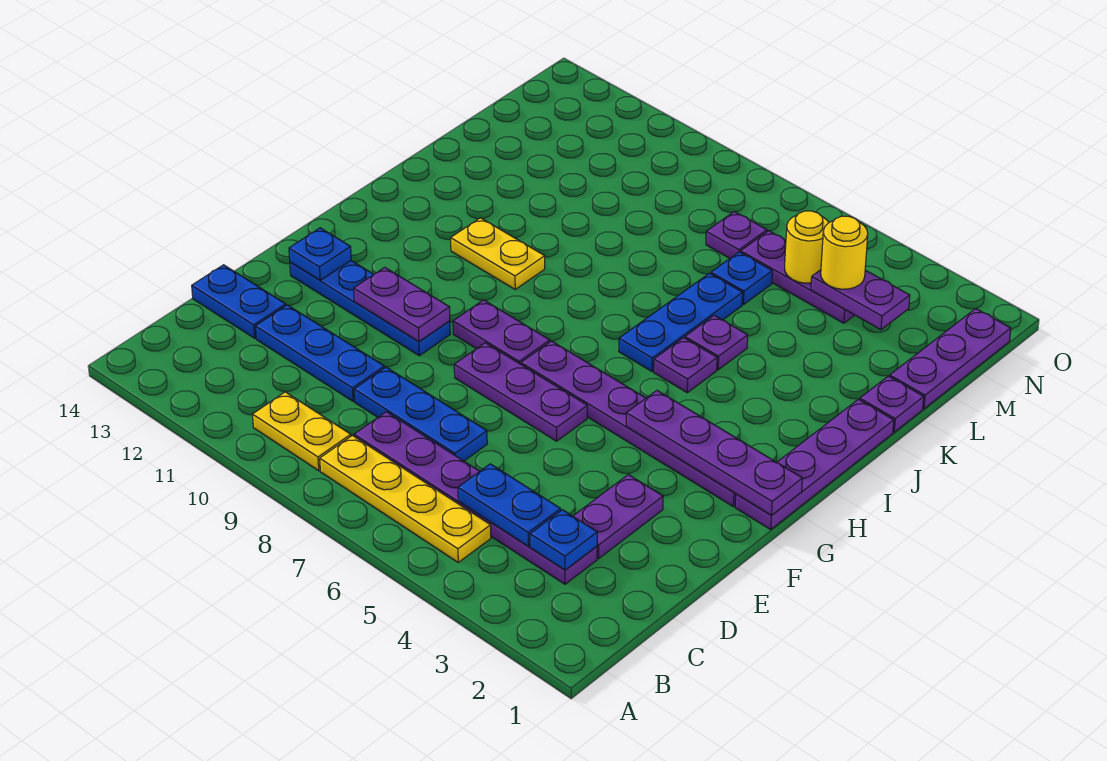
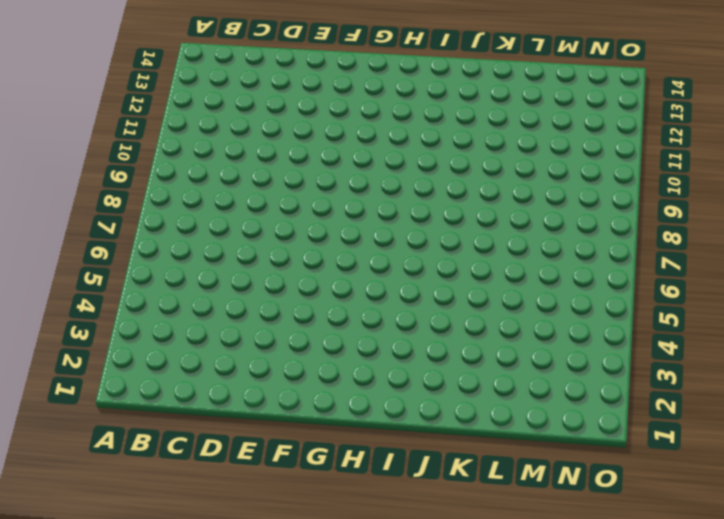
none -> yellow plate B5:B8 level 1
none -> yellow plate B9:B10 level 1
none -> purple plate C3:C8 level 1

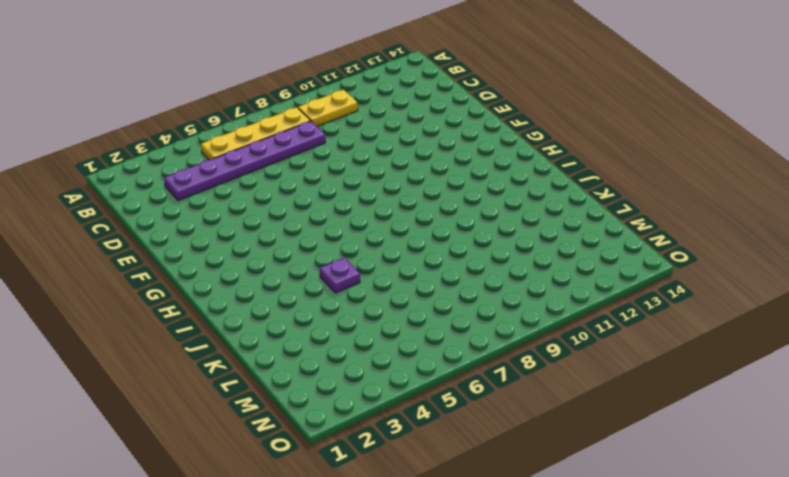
none -> purple plate D3:E3 level 1
none -> blue plate D7:D9 level 1
none -> blue plate D10:D12 level 1

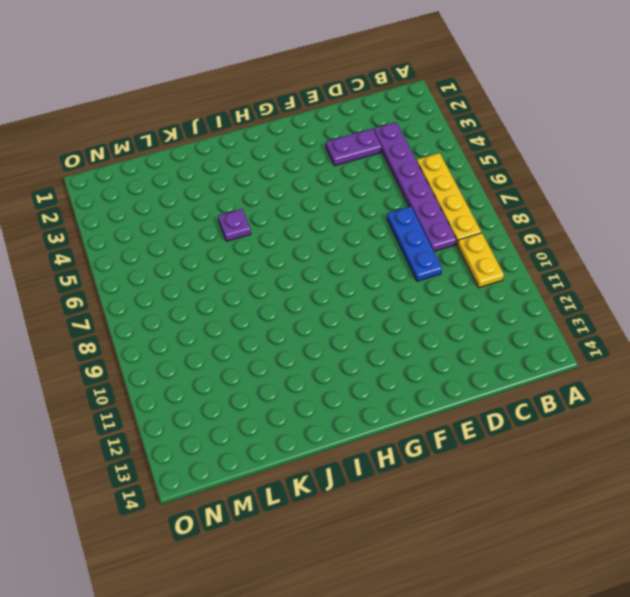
none -> blue plate D10:D12 level 1
none -> blue plate D13:D14 level 1
none -> purple plate F6:F8 level 1

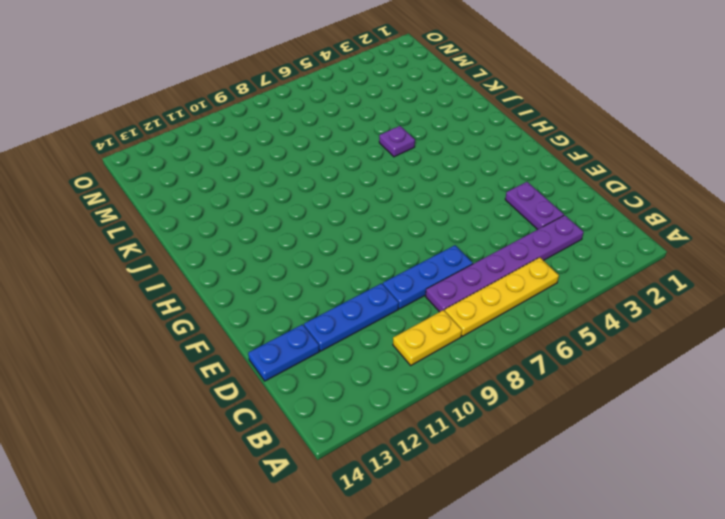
none -> purple plate F6:F8 level 1
none -> blue plate F10:F13 level 1
none -> purple plate G1:J1 level 1

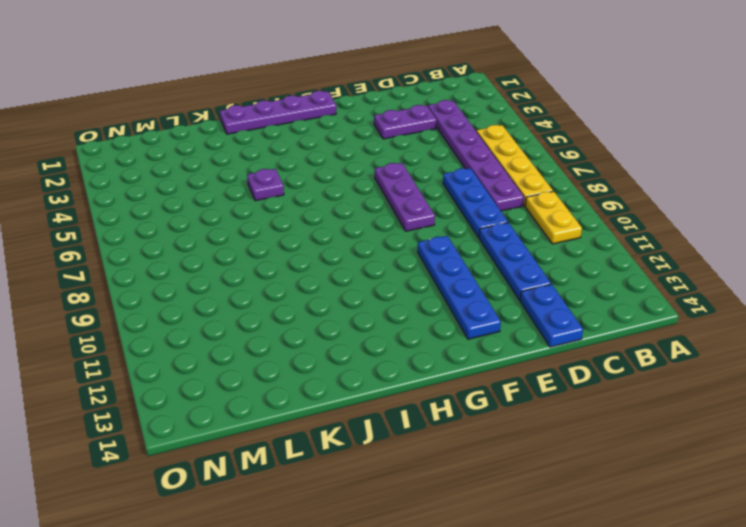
none -> purple plate G2:G7 level 1
none -> purple plate G8:G9 level 1
none -> purple plate I5 level 1

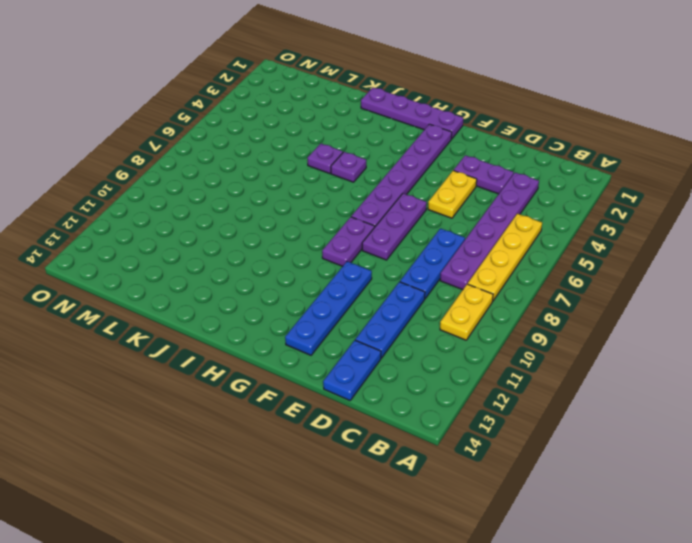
yellow plate E4:E5 level 1 -> yellow plate I10:I11 level 1
none -> blue plate I6:K6 level 1
none -> purple plate K1 level 1
none -> purple plate L1:N1 level 1

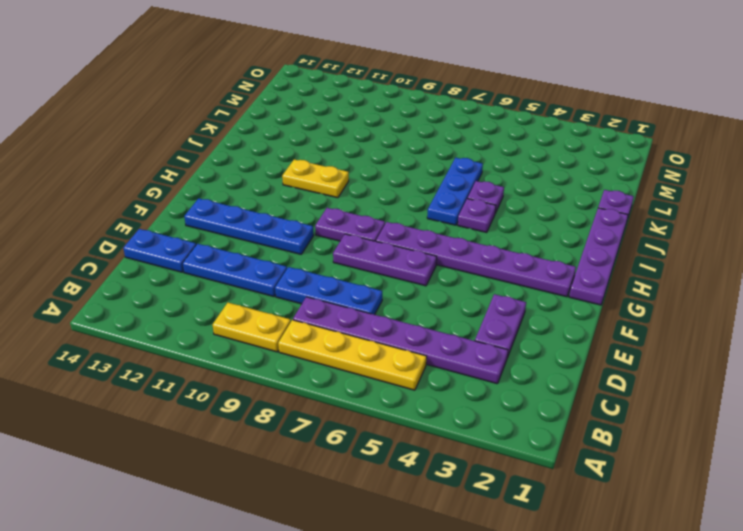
none -> purple plate L1:N1 level 1
none -> blue plate L6 level 1
none -> purple plate M4:M6 level 1

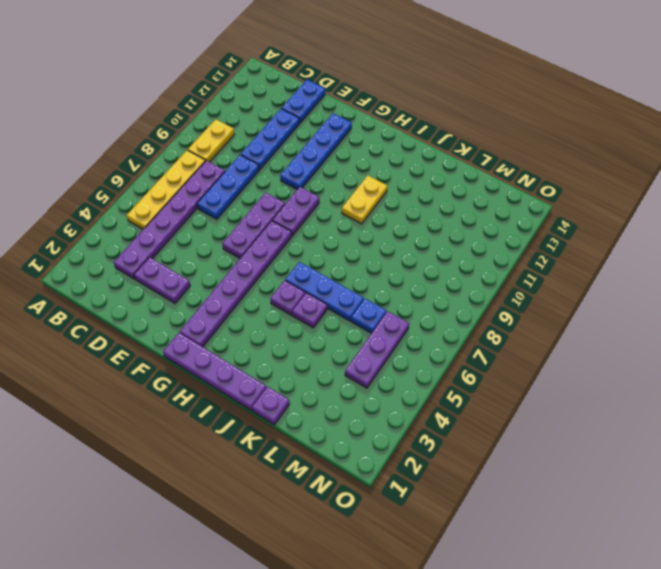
none -> purple plate L1:N1 level 1
none -> purple plate M7 level 1
none -> blue plate C3 level 2

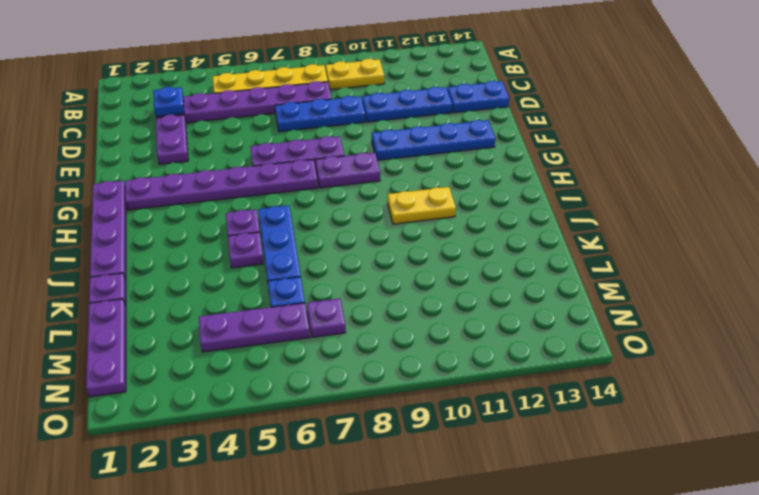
none -> blue plate C4:C5 level 2
none -> purple plate F10:F11 level 2
none -> blue plate F13 level 2

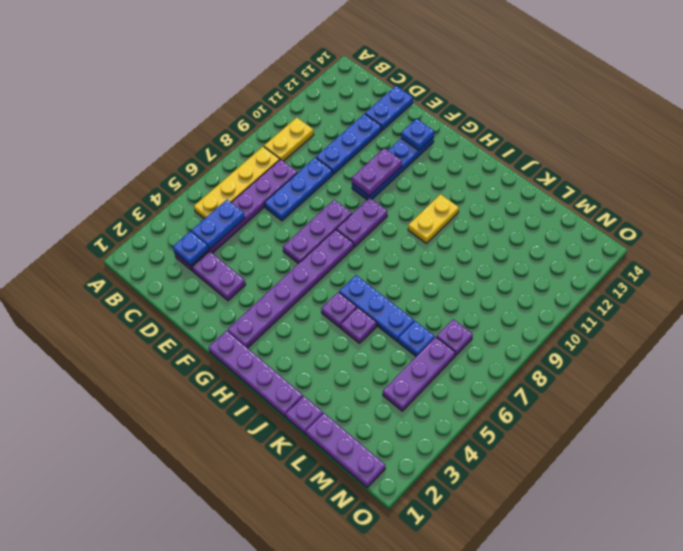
none -> purple plate G1:G4 level 2
none -> purple plate M3:M4 level 2
none -> yellow round brick M5 level 2

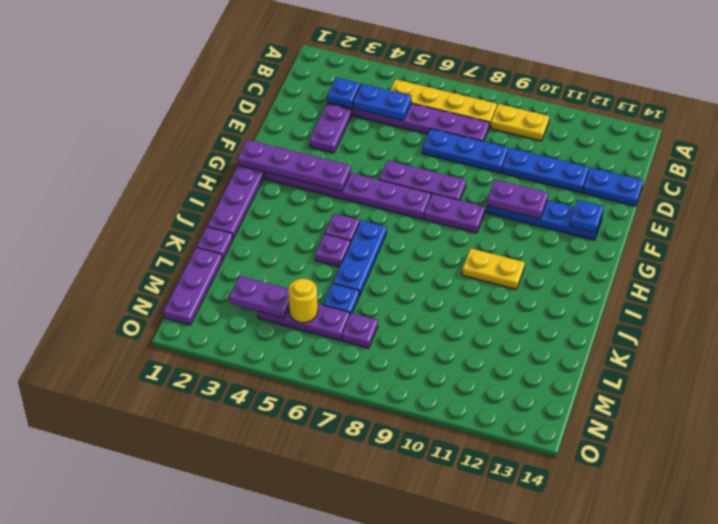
none -> yellow round brick M4 level 3

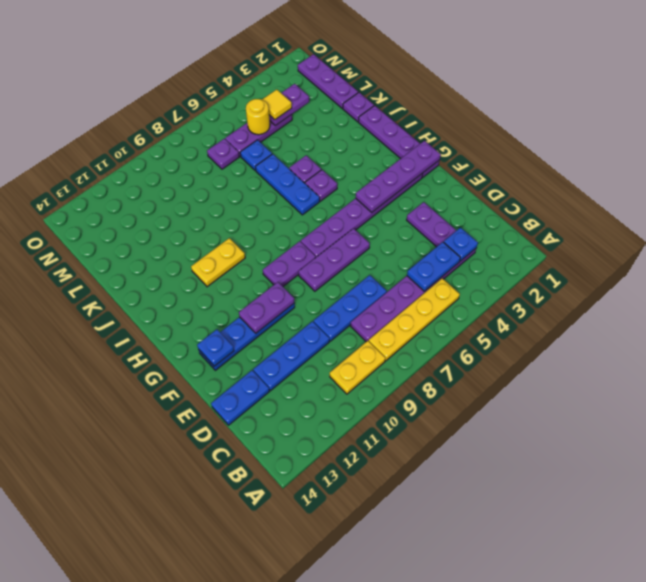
yellow tile M4 level 3 -> yellow round brick M4 level 3

